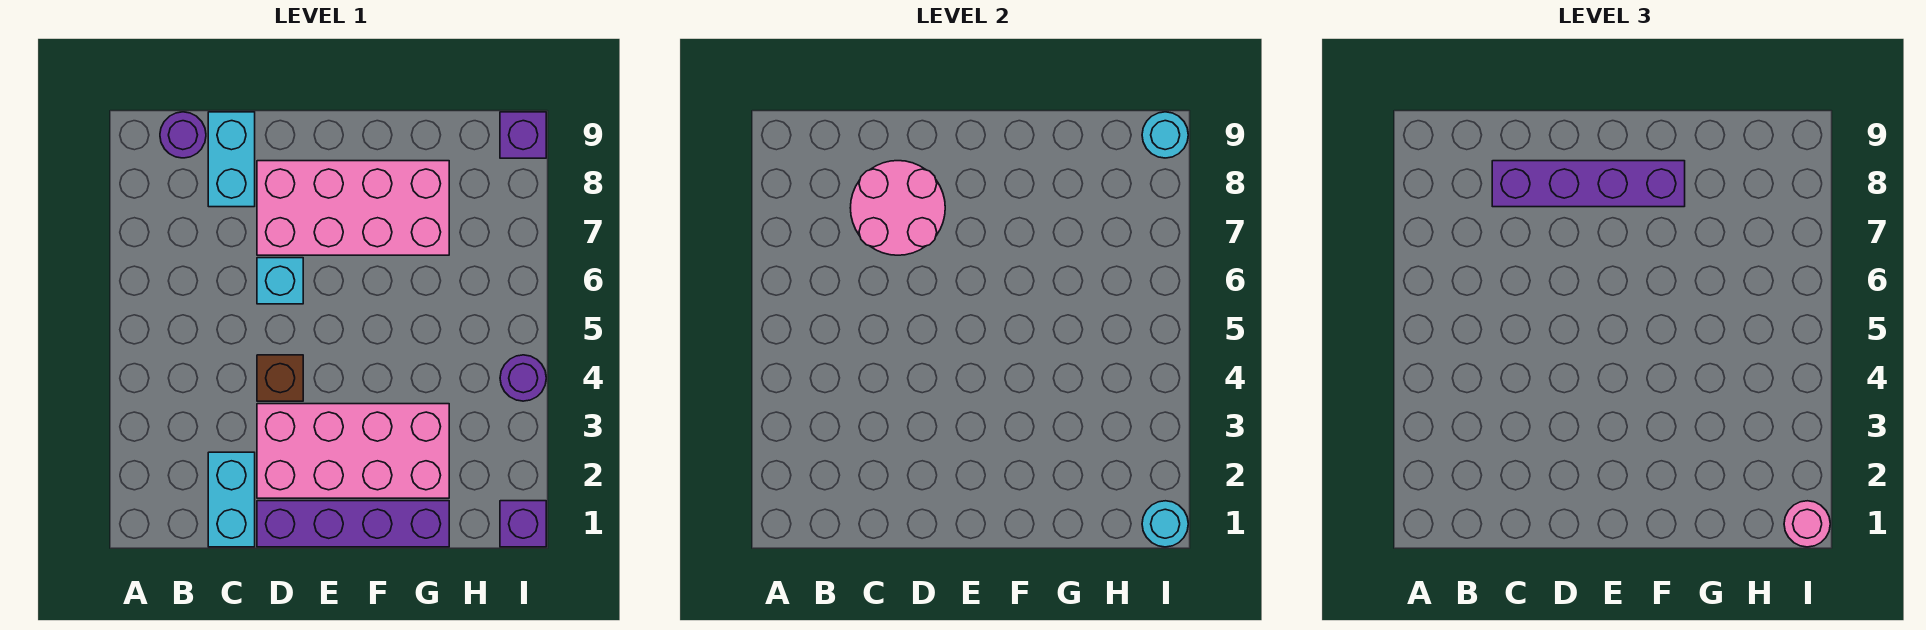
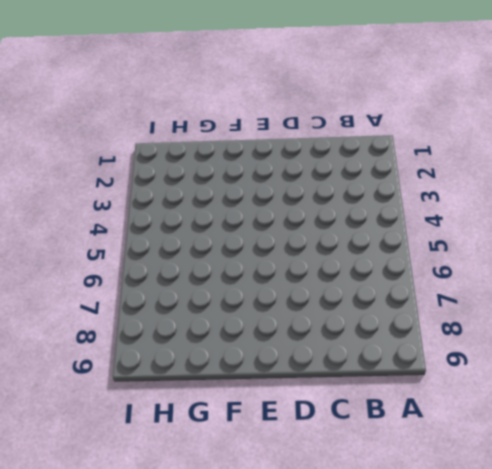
none -> purple round brick B9 level 1
none -> cyan brick C1:C2 level 1
none -> cyan brick C8:C9 level 1

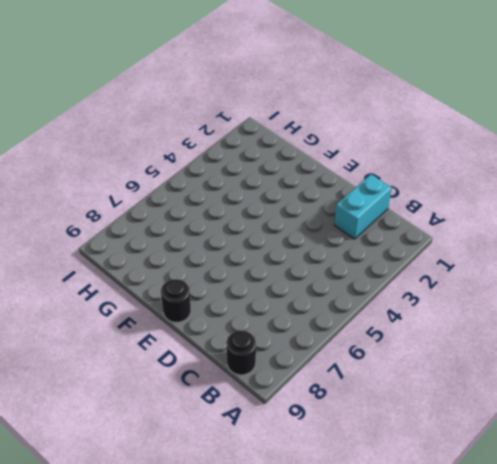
black round brick B9 level 1 -> purple round brick B9 level 1
black round brick E9 level 1 -> none
none -> cyan brick C8:C9 level 1
none -> purple brick D1:G1 level 1
none -> pink brick D2:G3 level 1

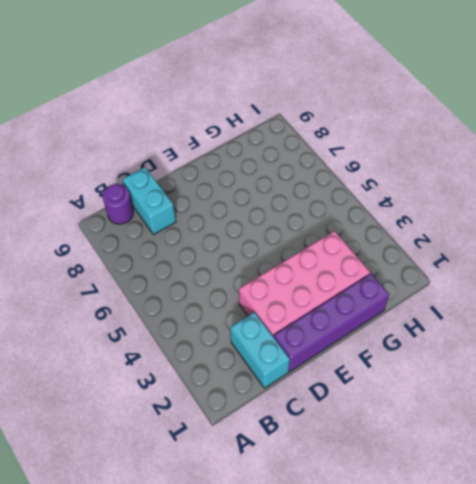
none -> brown brick D4 level 1
none -> cyan brick D6 level 1
none -> pink brick D7:G8 level 1

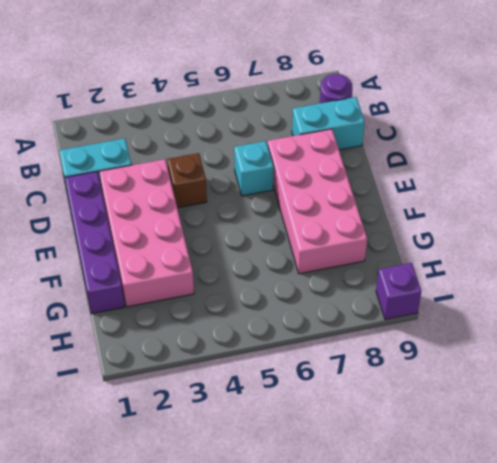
none -> purple brick I1 level 1
none -> purple round brick I4 level 1
none -> pink round brick C7:D8 level 2

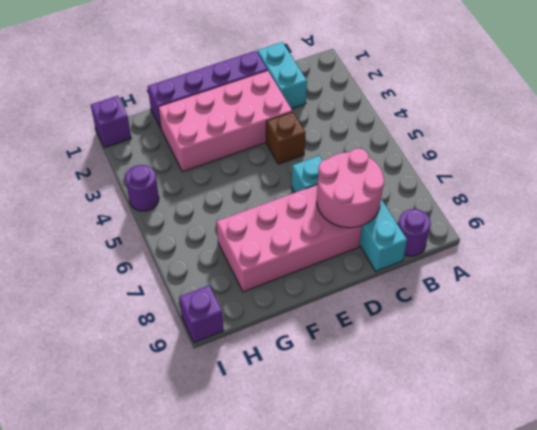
none -> cyan round brick I1 level 2
none -> cyan round brick I9 level 2
none -> purple brick C8:F8 level 3

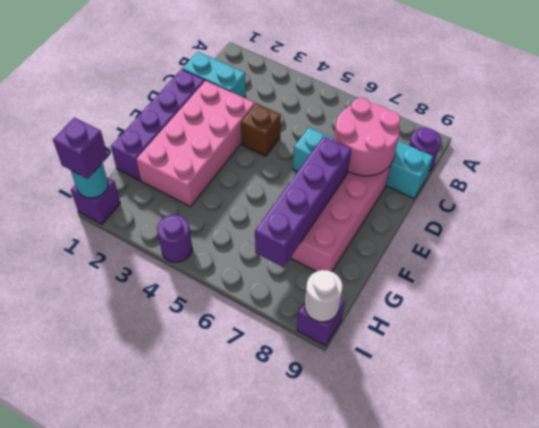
purple brick E7:H7 level 2 -> purple brick C8:F8 level 3
purple brick I1 level 3 -> pink round brick I1 level 3
white round brick I9 level 2 -> cyan round brick I9 level 2

